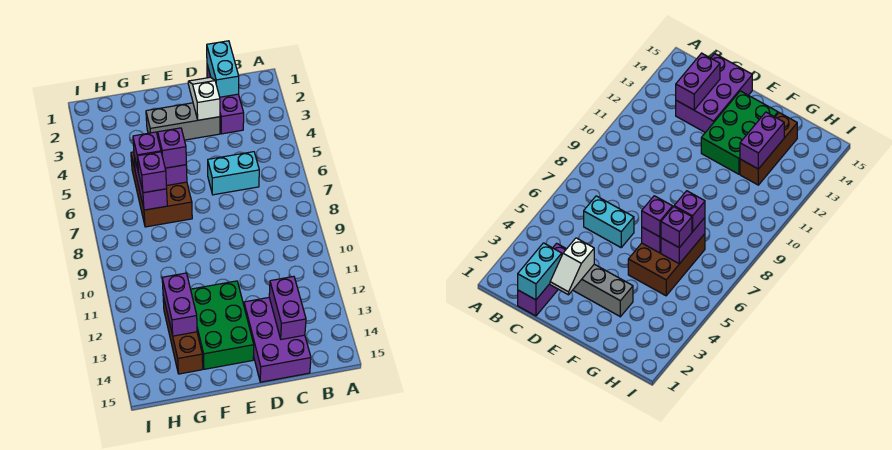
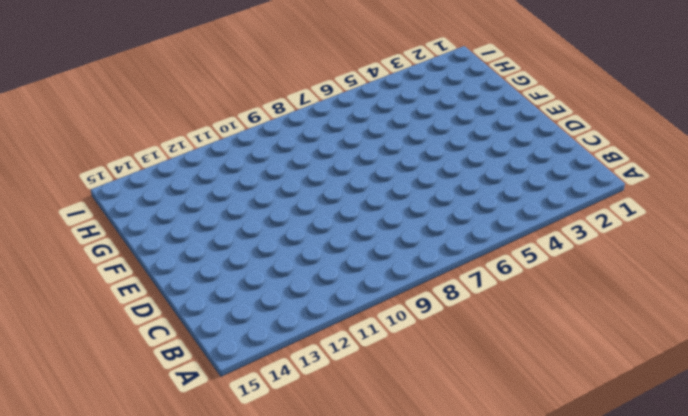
none -> purple brick C1:C3 level 1
none -> cyan brick C6:D6 level 1
none -> purple brick C13:D15 level 1

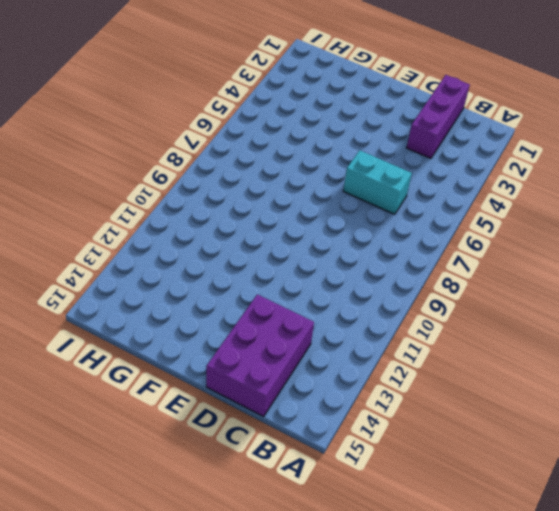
none -> grey brick D3:F3 level 1
none -> green brick E12:F14 level 1
none -> brown brick F5:G7 level 1

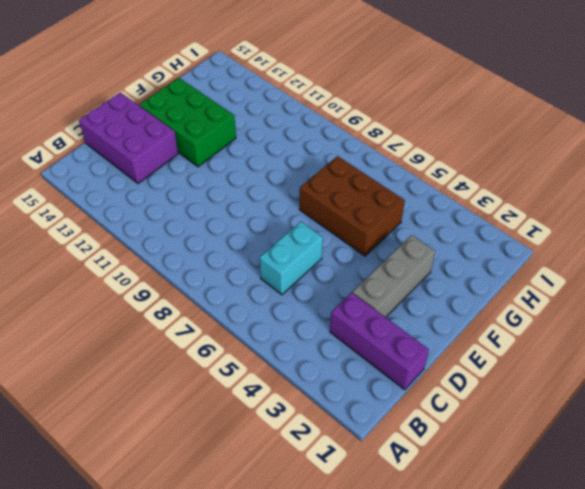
none -> brown brick G12:G14 level 1
none -> cyan brick C1:C2 level 2
none -> purple brick C13:C14 level 2

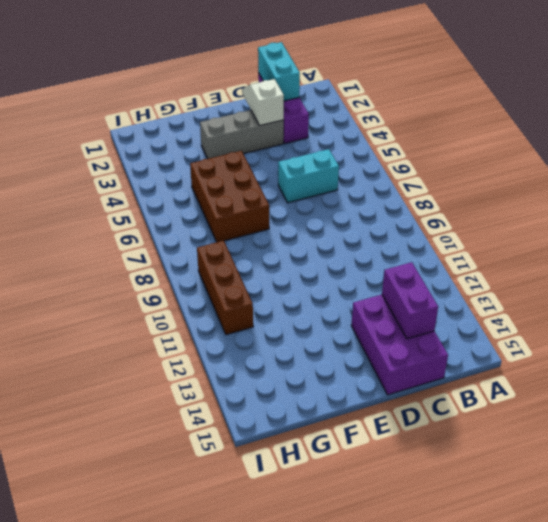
brown brick H9:H11 level 1 -> brown brick G12:G14 level 1
none -> green brick E12:F14 level 1
none -> purple brick F6 level 2
none -> purple brick G6:G7 level 2

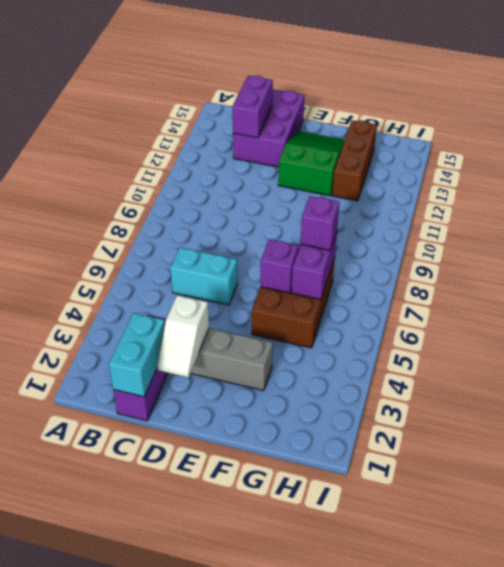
green slope E12:F14 level 1 top 12 -> green brick E12:F14 level 1
none -> purple brick G12:G13 level 2
none -> purple brick F6 level 3
none -> purple brick G6 level 3

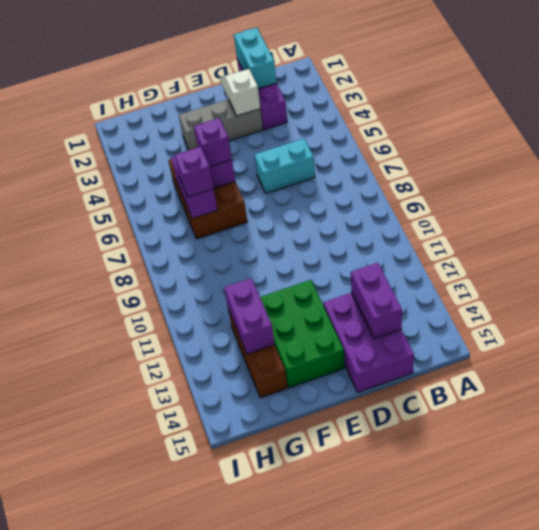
none -> purple brick G6 level 3

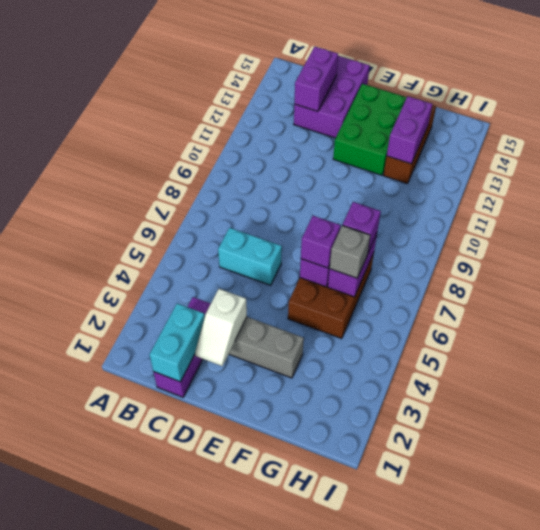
grey brick G6 level 3 -> purple brick G6 level 3

